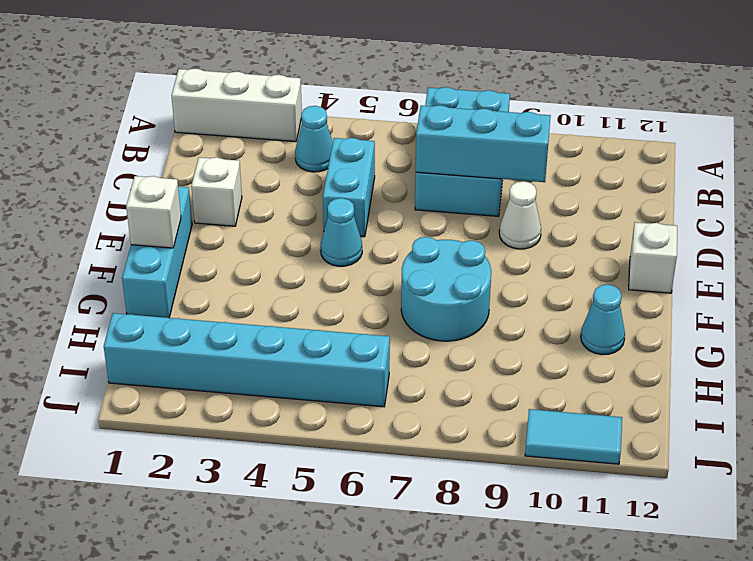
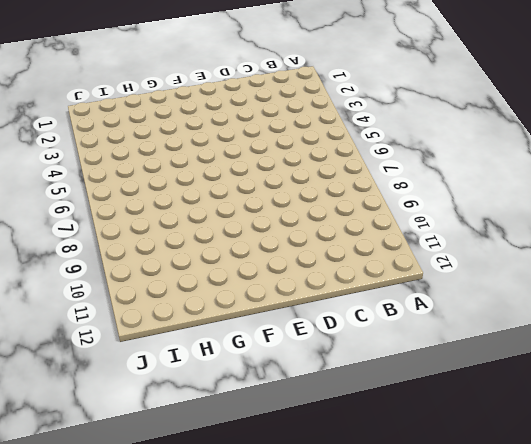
none -> white brick A1:A3 level 1
none -> cyan brick A7:C8 level 1
none -> cyan cone B4 level 1

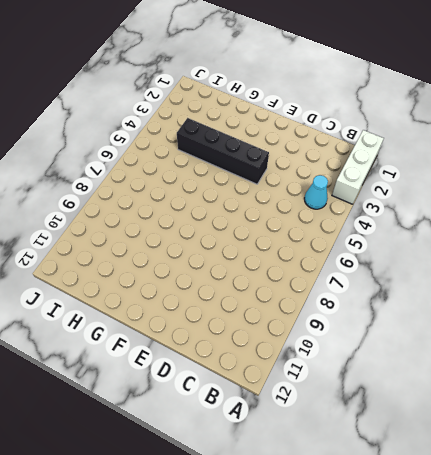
black brick E4:H4 level 1 -> none
none -> cyan brick A7:C8 level 1
none -> cyan brick C5:D5 level 1
none -> white brick D2 level 1

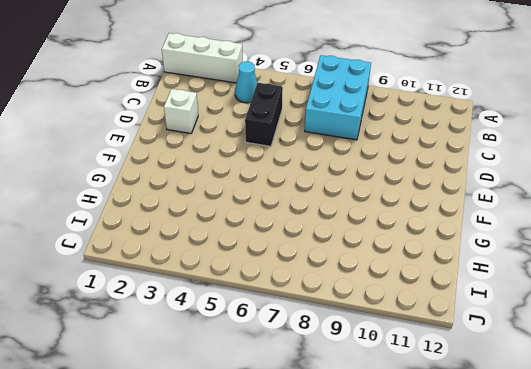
black brick C5:D5 level 1 -> cyan brick C5:D5 level 1
none -> white cone D9 level 1
none -> cyan brick E1:G1 level 1
none -> cyan cone E5 level 1

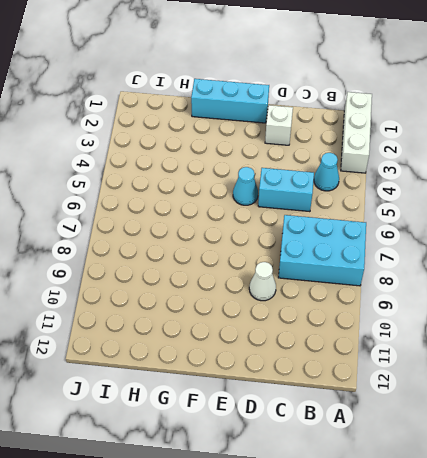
none -> white brick E12 level 1
none -> cyan round brick F7:G8 level 1
none -> cyan cone G11 level 1

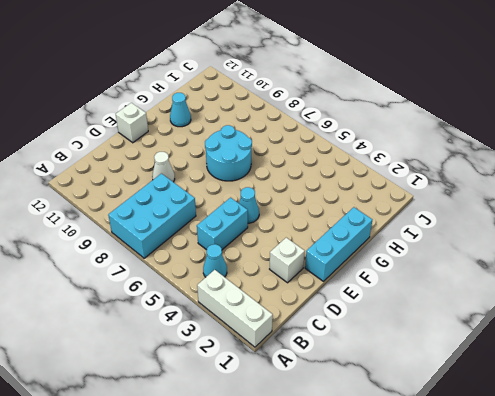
none -> cyan brick I1:I6 level 1
none -> cyan tile J10:J11 level 1
none -> cyan brick C7:C9 level 2

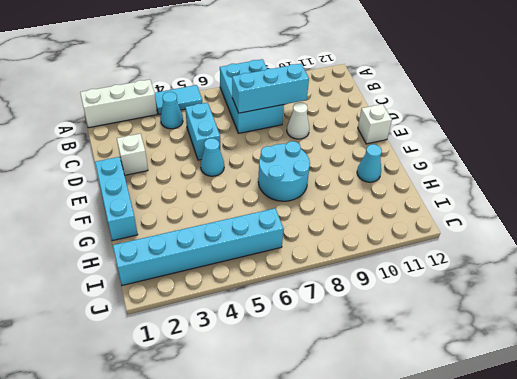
cyan tile A4:A5 level 1 -> cyan tile J10:J11 level 1
none -> white brick F1 level 2

